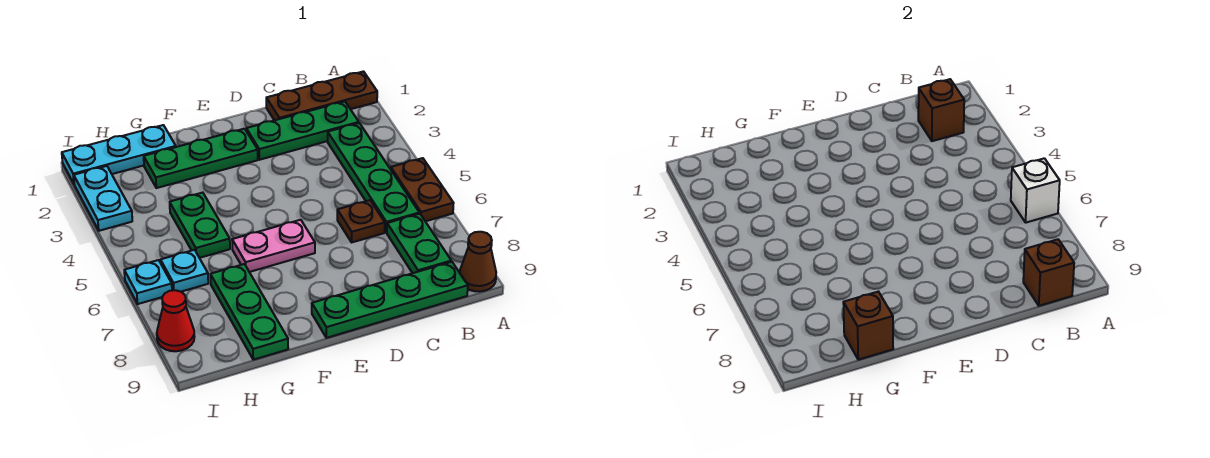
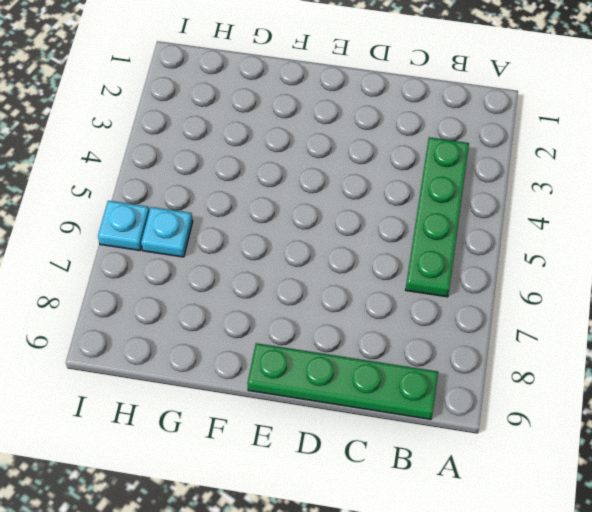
none -> brown plate A1:C1 level 1
none -> brown plate A5:A6 level 1
none -> brown cone A9 level 1

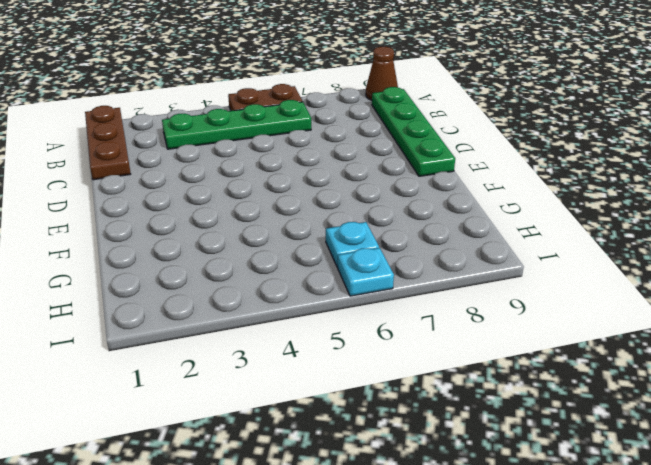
none -> green plate B2:D2 level 1
none -> green plate B7:B8 level 1
none -> brown plate C6 level 1

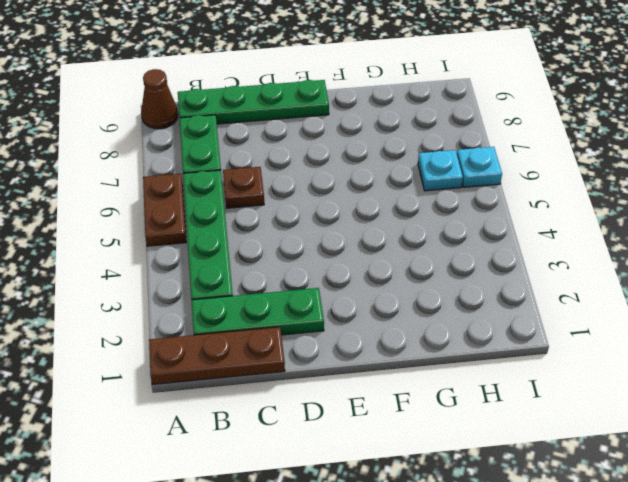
none -> green plate E2:G2 level 1
none -> pink plate E6:F6 level 1
none -> cyan plate G1:I1 level 1

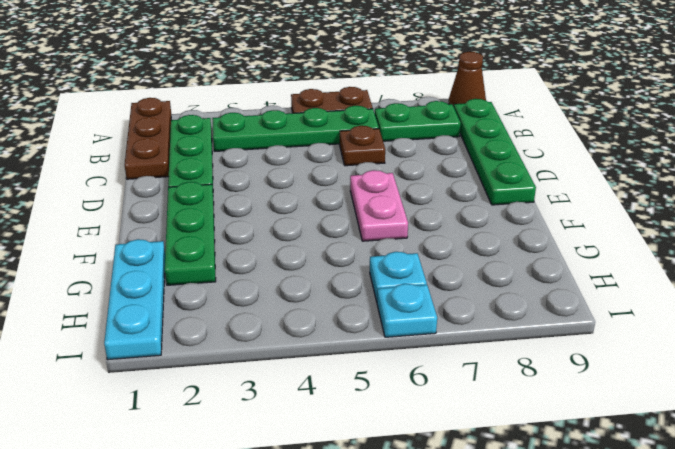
none -> green plate G4:G5 level 1
none -> green plate G7:G9 level 1
none -> cyan plate I2:I3 level 1

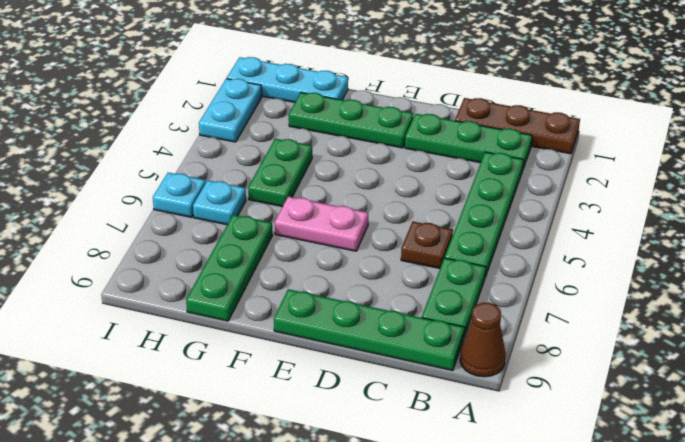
none -> brown plate A5:A6 level 1
none -> red cone I8 level 1
none -> white brick A6 level 2

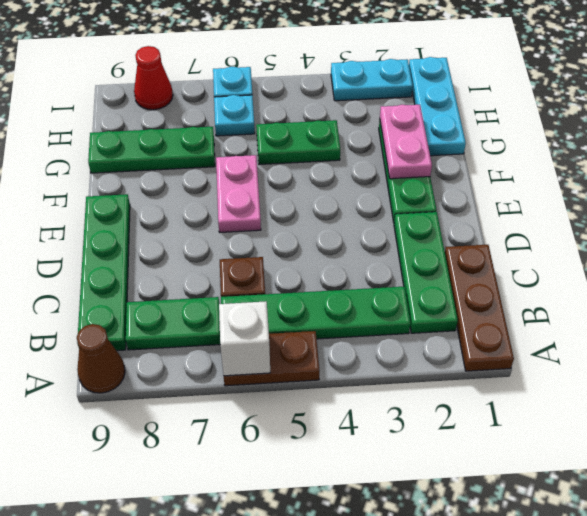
pink plate F2:G2 level 2 -> none
none -> brown brick B2 level 2
none -> brown brick B9 level 2
none -> brown brick G9 level 2

